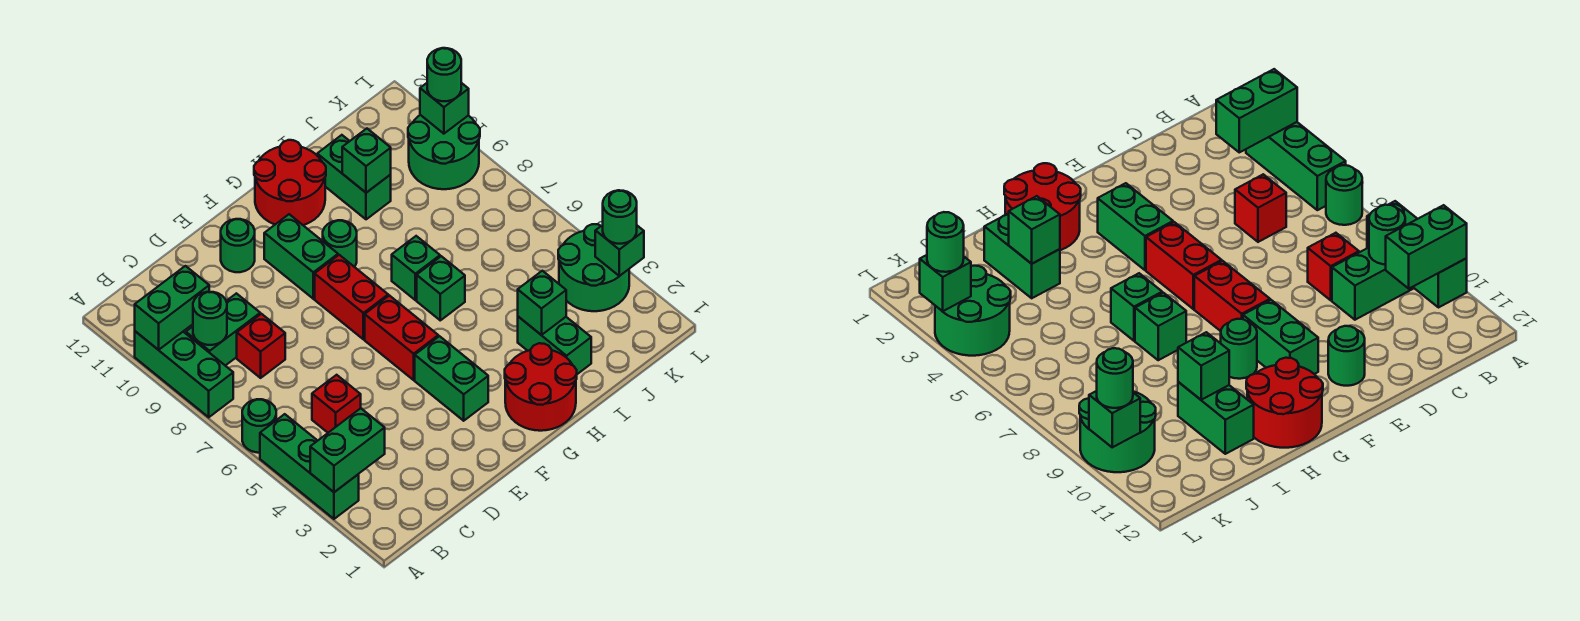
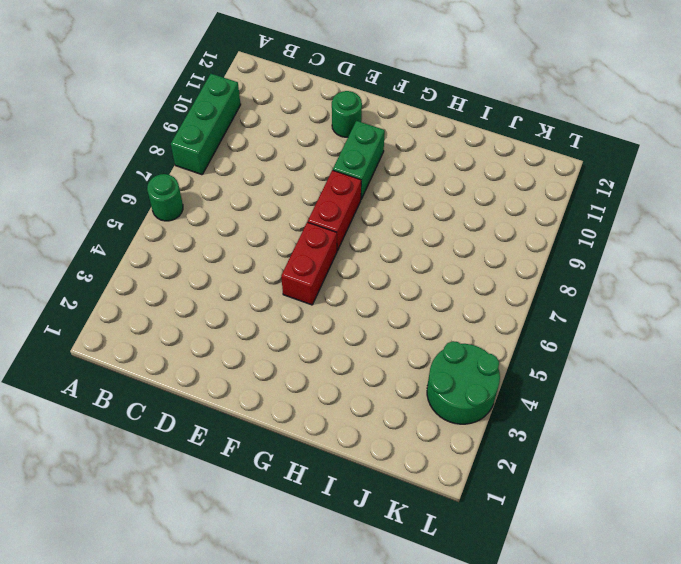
none -> green brick A3:A5 level 1
none -> green brick B9:C9 level 1
none -> red brick C5 level 1

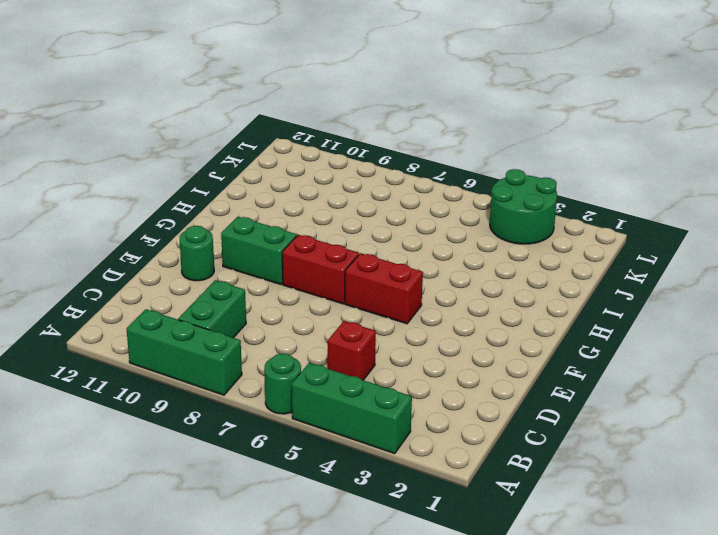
none -> red brick C8 level 1
none -> green brick F3:F4 level 1
none -> red round brick G1:H2 level 1

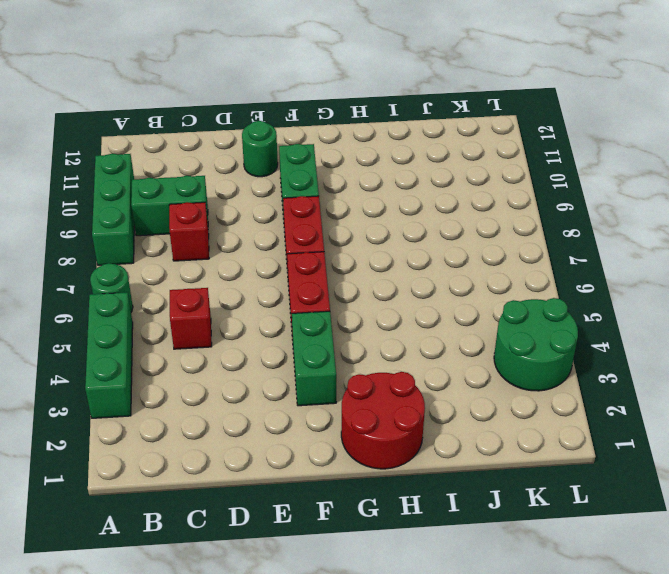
none -> green round brick G9 level 1
none -> red round brick G11:H12 level 1
none -> green brick H6 level 1

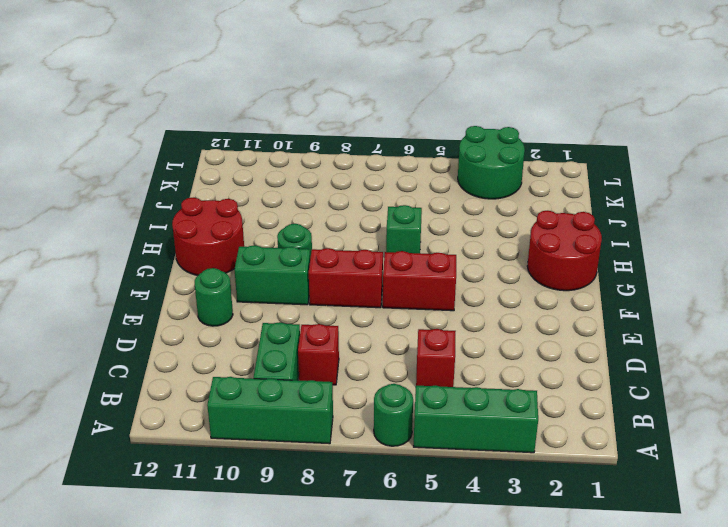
none -> green brick F3:F4 level 1
none -> green brick H7 level 1
none -> green brick I2:I3 level 1

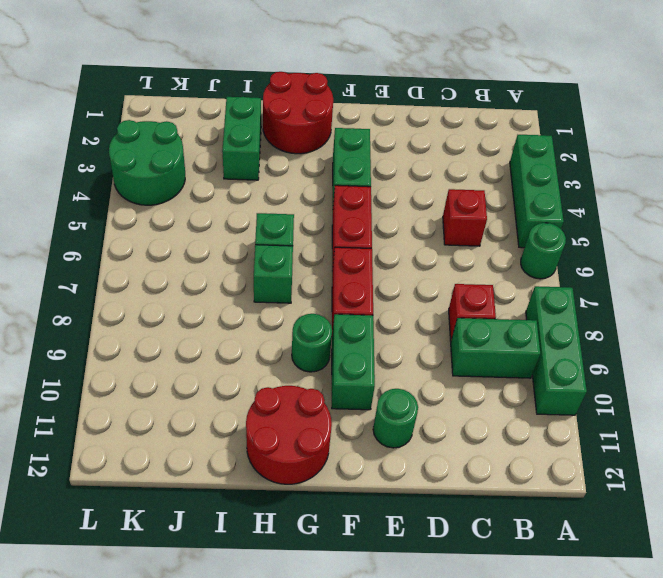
none -> green brick I10:I11 level 1
none -> green round brick K9:L10 level 1
none -> green brick A3:B3 level 2

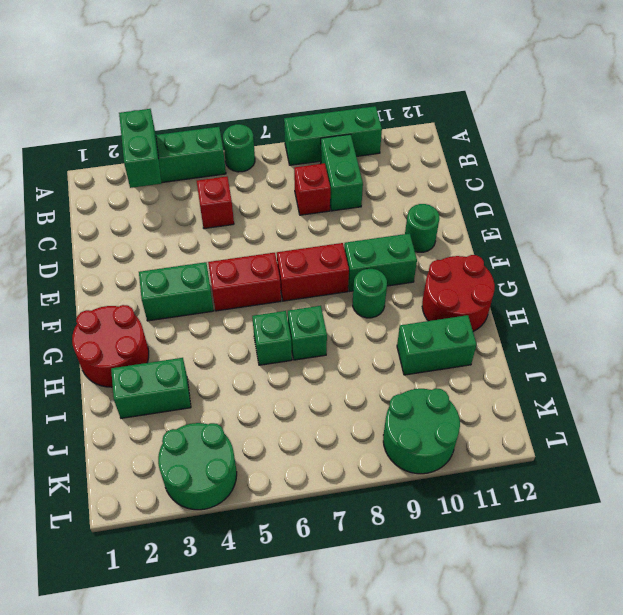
none -> green brick A10:B10 level 2
none -> green round brick B9 level 2
none -> green brick I3 level 2

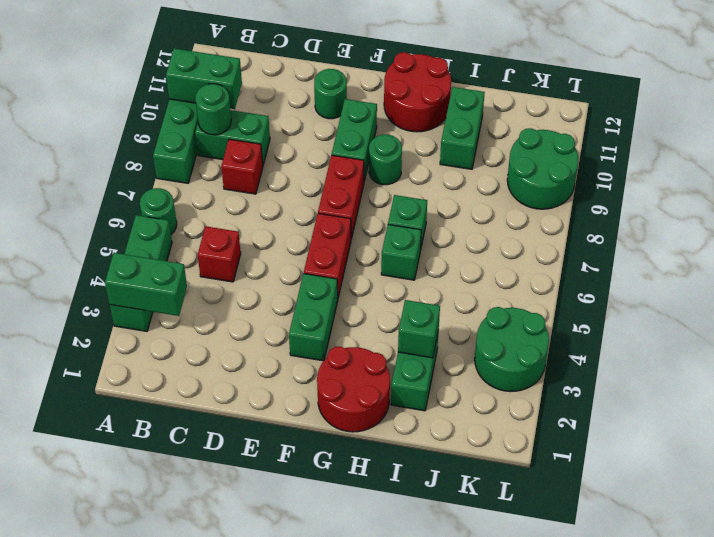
none -> green brick I10 level 2
none -> green brick L3 level 2
none -> green brick L10 level 2

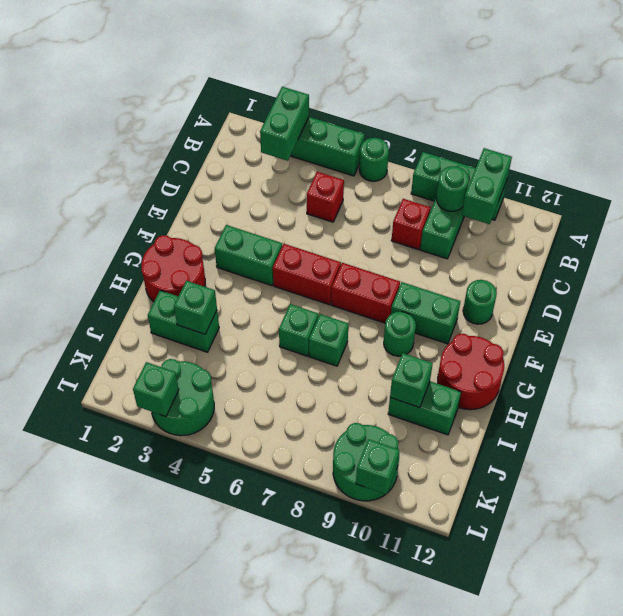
none -> green round brick L3 level 3
none -> green round brick L10 level 3

